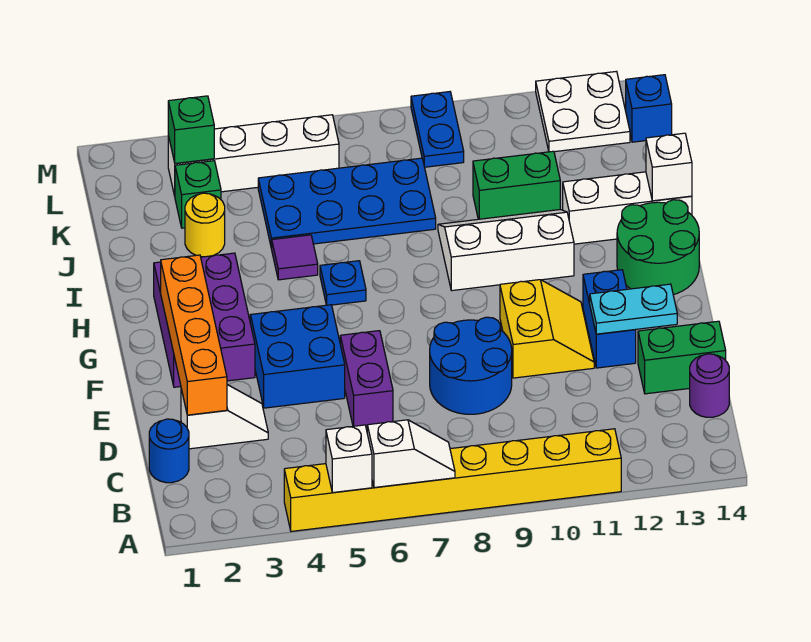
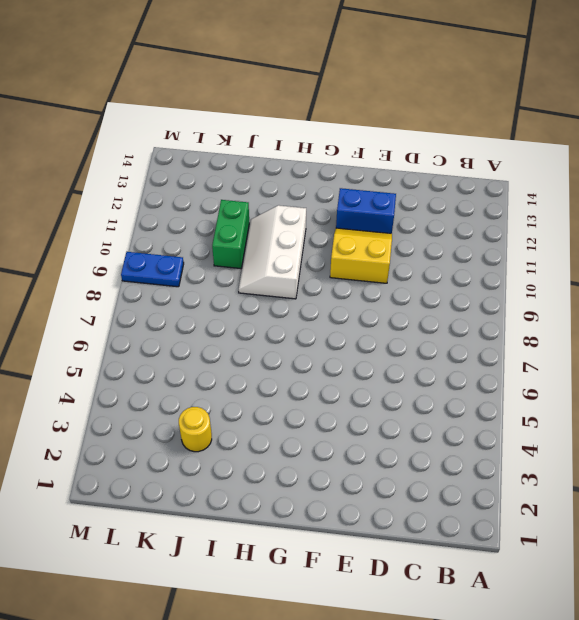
none -> yellow brick A4:A11 level 1
none -> blue round brick C1 level 1
none -> purple round brick C14 level 1
none -> white slope D2:D3 level 1 top 2

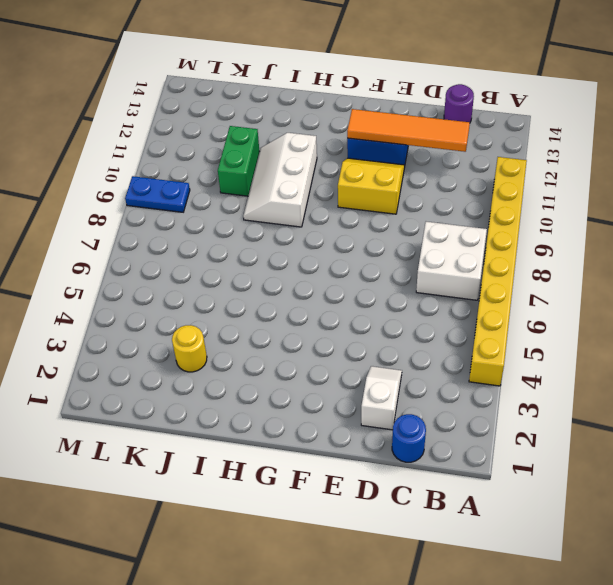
white brick B7:C8 level 1 -> none
orange tile C12:F12 level 2 -> cyan plate E12:E13 level 2
none -> purple brick D6:E6 level 1
none -> blue round brick D8:E9 level 1
none -> green brick D13:D14 level 1
none -> blue brick E4:F5 level 1

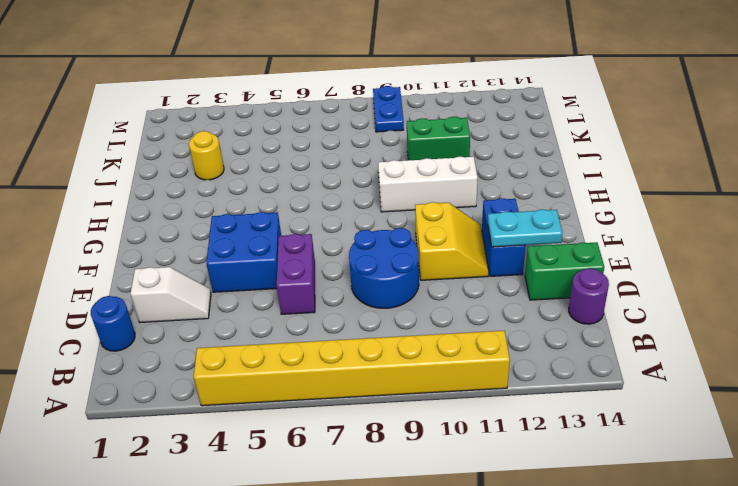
none -> purple brick F2:H3 level 1
none -> green round brick G13:H14 level 1
none -> blue plate H6 level 1
none -> purple tile I5 level 1

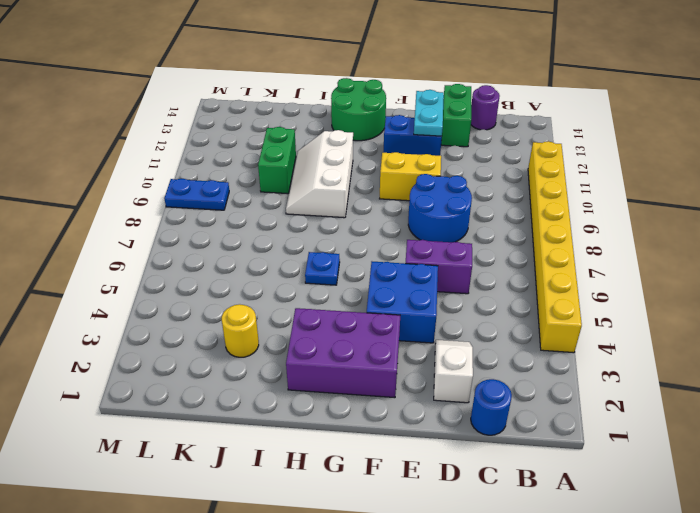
none -> purple tile I5 level 1
none -> white brick I12:I14 level 1
none -> blue plate J5:K8 level 1
none -> green brick K3 level 1

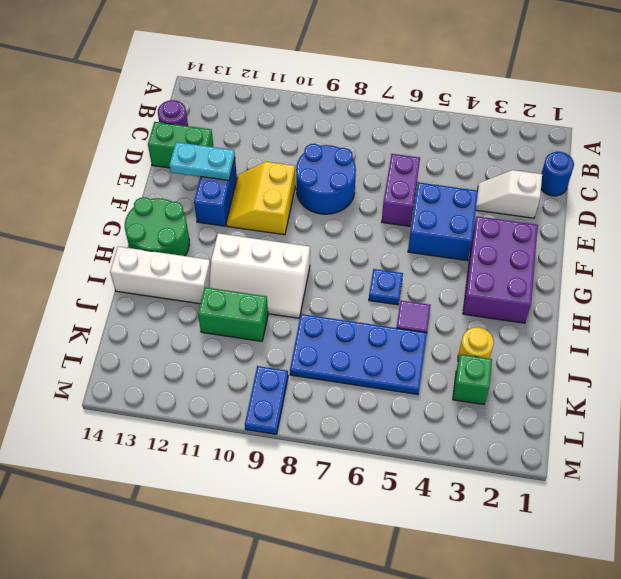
none -> yellow brick A4:A11 level 1
none -> white brick L3:L6 level 1
none -> white plate L12:M13 level 1
none -> blue brick L14 level 1

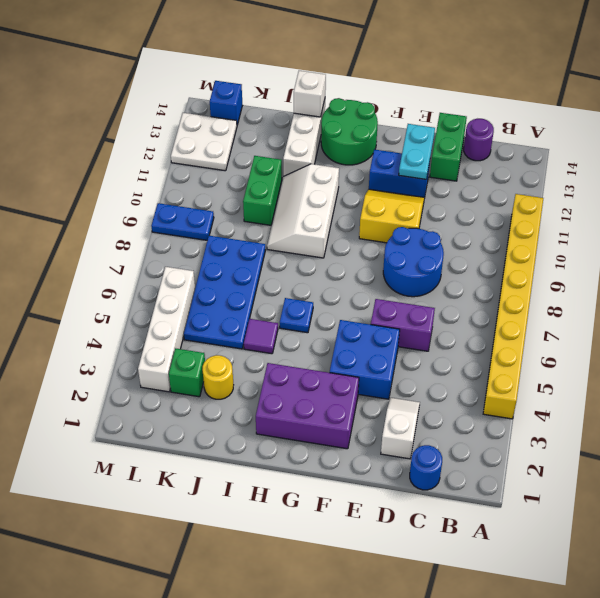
none -> white brick A5 level 2
none -> white slope A6:A7 level 2 top 6
none -> orange brick D2:G2 level 2
none -> green brick L3 level 2

